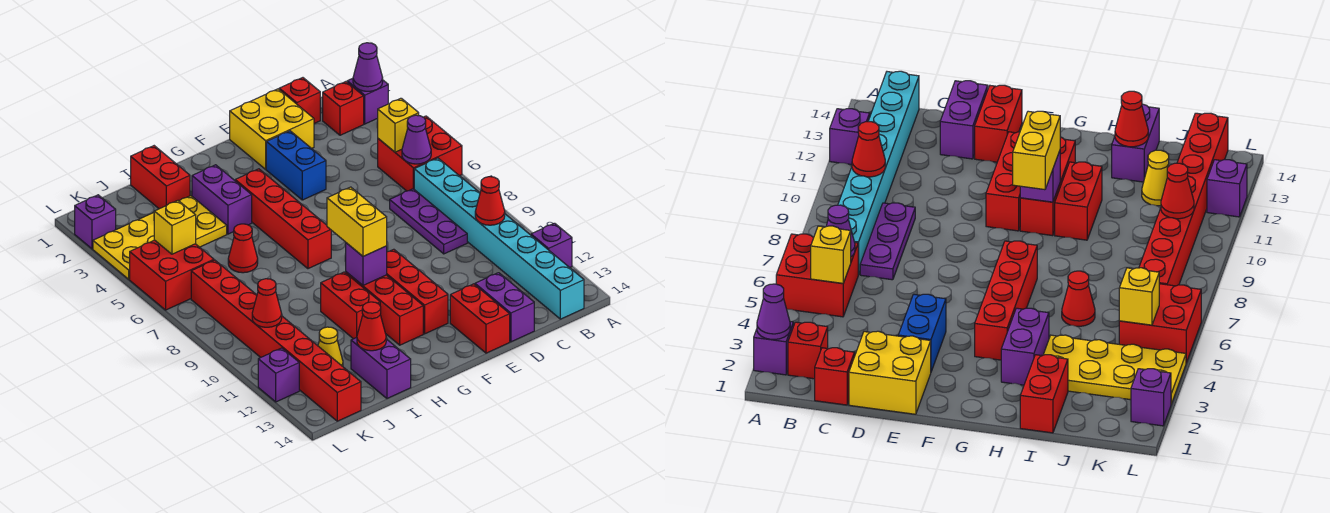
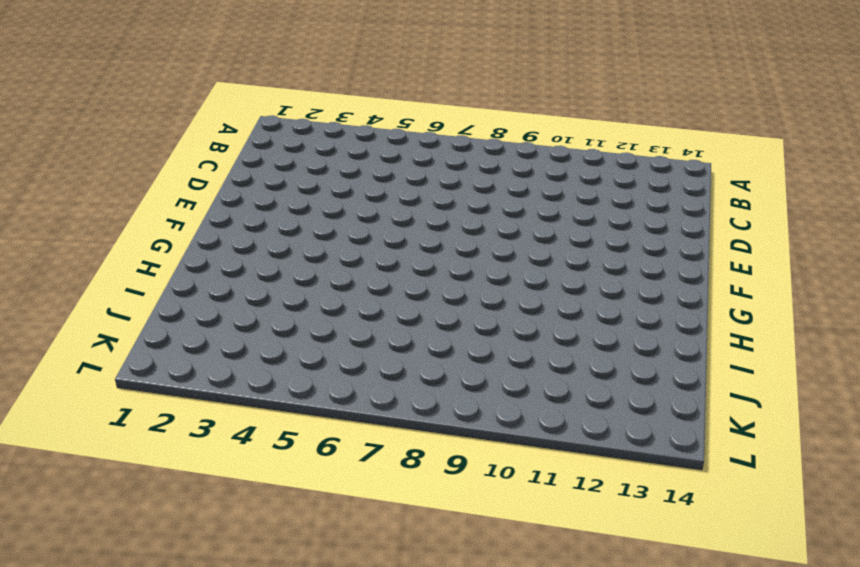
none -> purple brick A2 level 1
none -> red brick A5:B6 level 1
none -> purple brick A12 level 1
none -> red brick B2 level 1

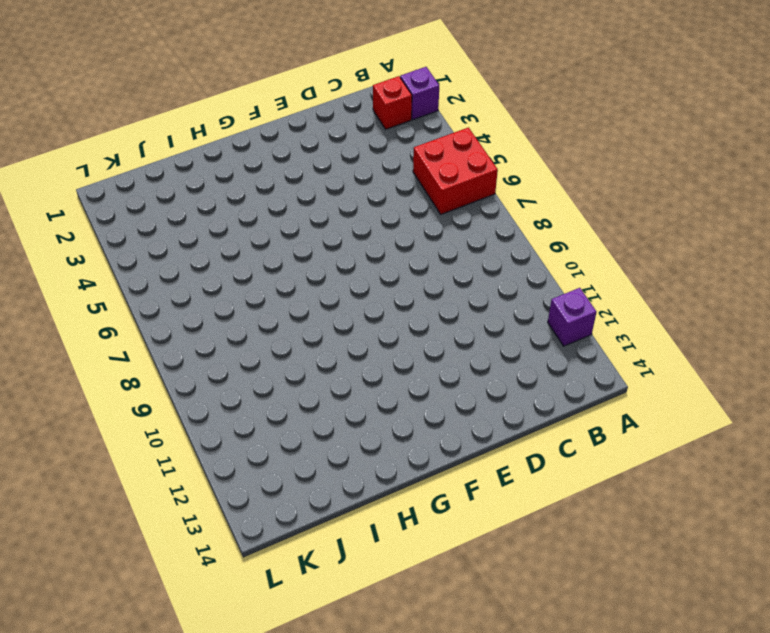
none -> cyan brick B7:B14 level 1
none -> red brick C1 level 1
none -> purple plate C7:C9 level 1
none -> yellow brick D1:E2 level 1

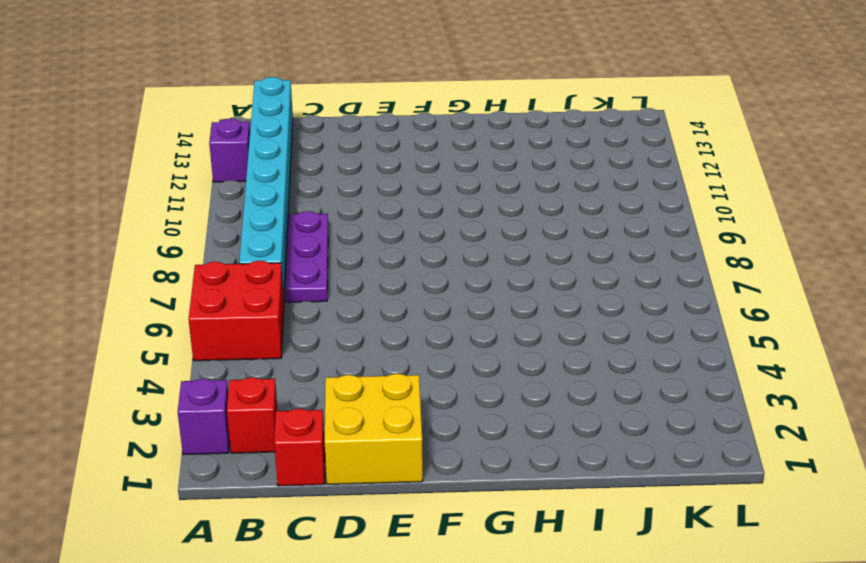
none -> purple brick D13:D14 level 1
none -> blue brick E3:E4 level 1
none -> red brick E13:E14 level 1
none -> red brick F10:F12 level 1

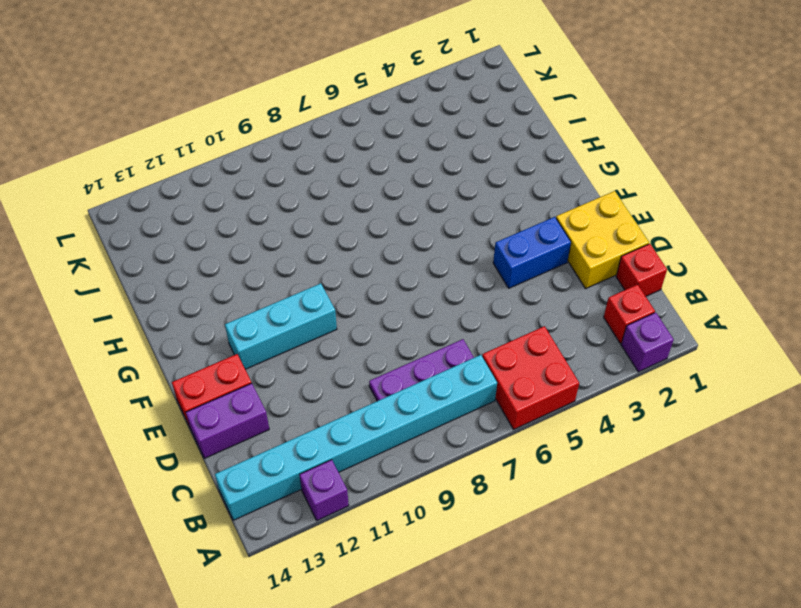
cyan brick F10:F12 level 1 -> red brick F10:F12 level 1
none -> red brick G4:G7 level 1
none -> red brick G10:G12 level 1
none -> purple brick H3:H4 level 1
none -> red brick H10:H11 level 1

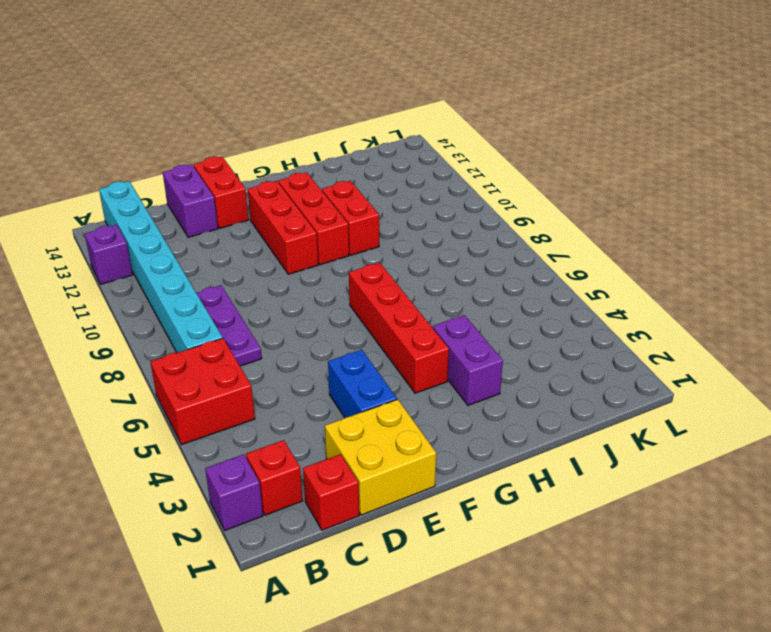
none -> red brick I1:I2 level 1
none -> yellow plate I3:L4 level 1
none -> red cone I6 level 1
none -> purple brick I13:I14 level 1

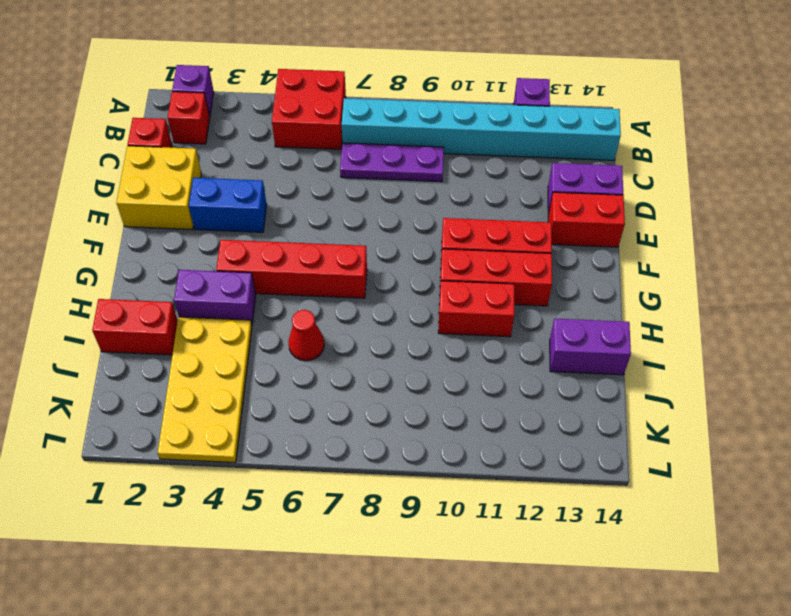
none -> yellow cone J12 level 1
none -> red brick K5:L6 level 1
none -> red brick K7:K14 level 1
none -> purple brick L2 level 1

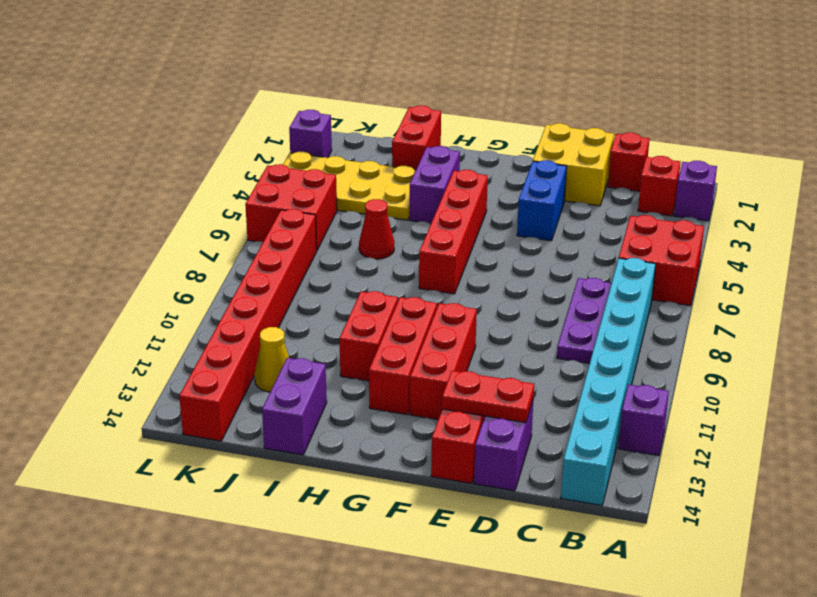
red plate D13:E13 level 2 -> none
none -> purple brick L12 level 1
none -> purple cone A2 level 2
none -> yellow brick B5 level 2
none -> purple cone B6 level 2

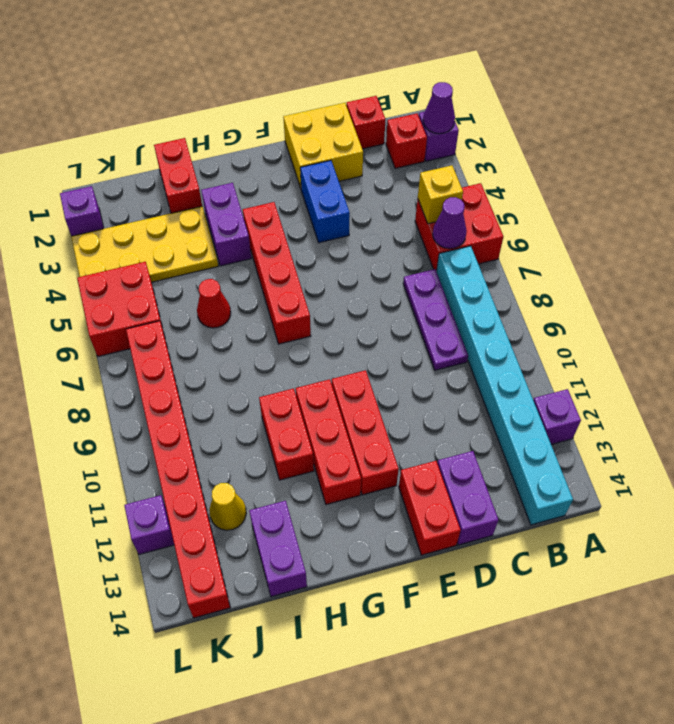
none -> red cone B10 level 2
none -> purple brick G10 level 2
none -> red cone I13 level 2
none -> yellow brick K5 level 2

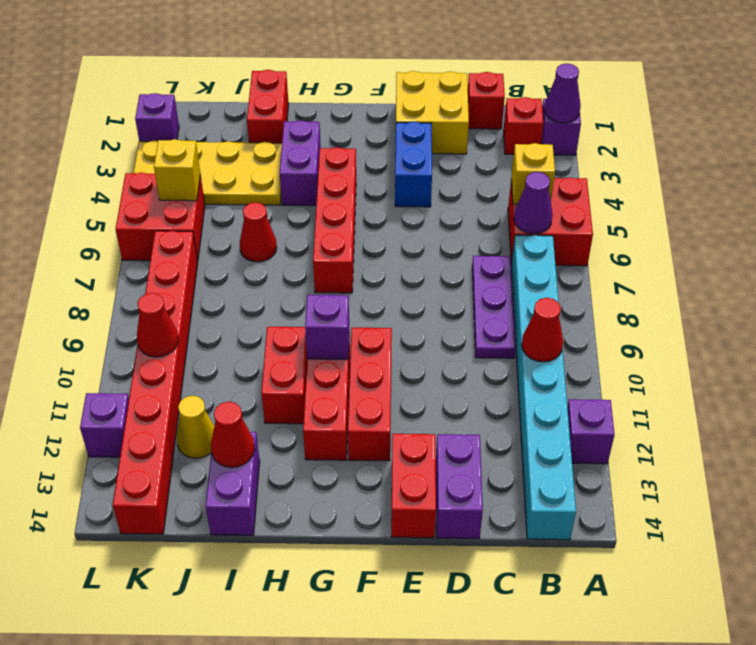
none -> yellow brick G9:G10 level 3

